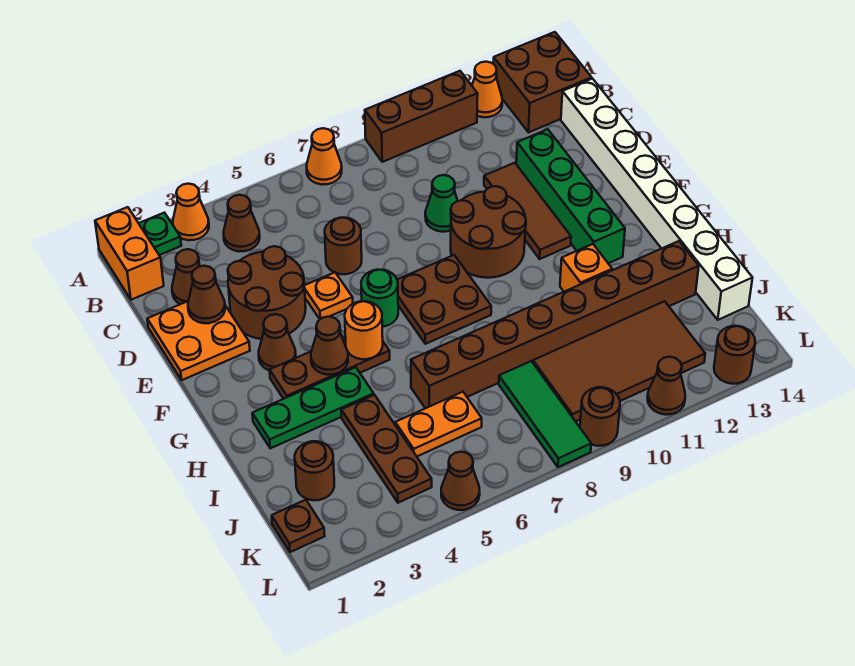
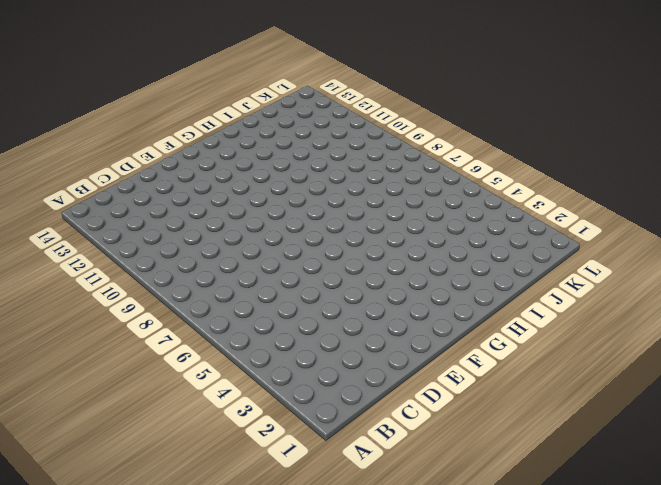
none -> orange brick A1:B1 level 1
none -> green plate A2 level 1
none -> orange cone A3 level 1
none -> orange cone A7 level 1

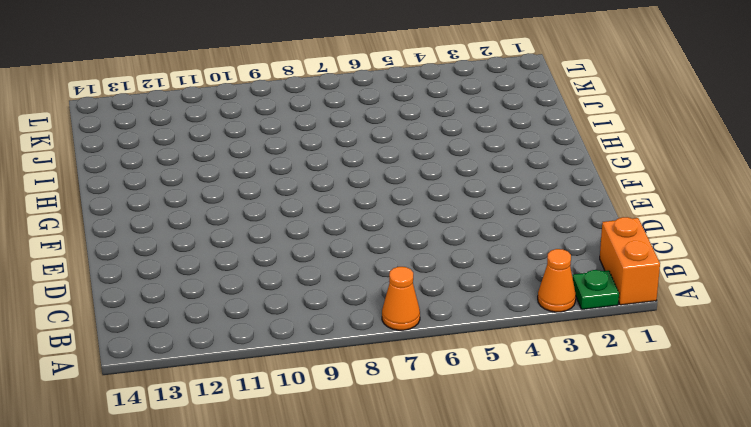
none -> brown brick A9:A11 level 1
none -> orange cone A12 level 1
none -> brown brick A13:B14 level 1
none -> brown cone B4 level 1

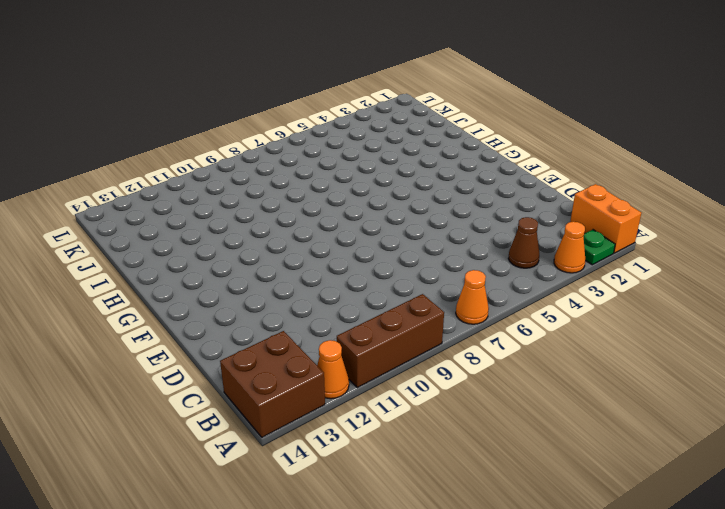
none -> brown cone C2 level 1
none -> white brick C14:J14 level 1
none -> orange plate D1:E2 level 1
none -> brown round brick D3:E4 level 1

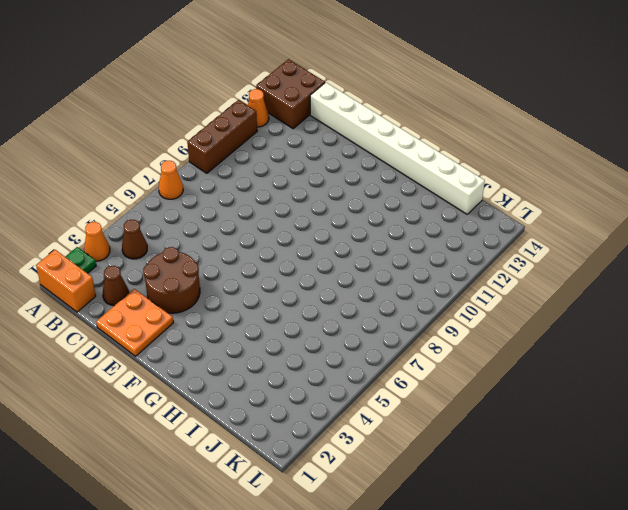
none -> brown round brick D6 level 1
none -> green cone D9 level 1
none -> brown tile D11:F11 level 1
none -> green brick D12:G12 level 1

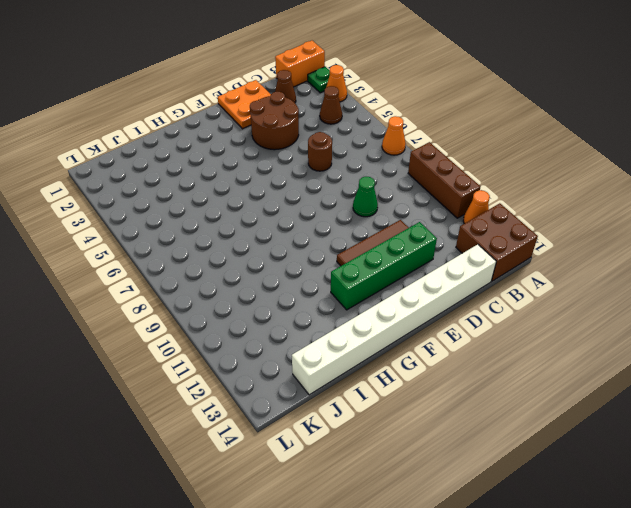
none -> orange plate E5 level 1
none -> brown round brick E9:F10 level 1
none -> brown cone F3 level 1
none -> green round brick F6 level 1

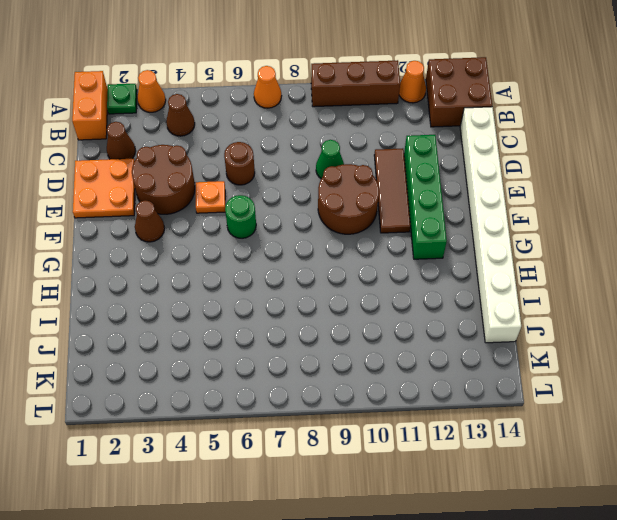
none -> brown plate F7:G8 level 1
none -> brown plate G3:G5 level 1
none -> green plate H2:H4 level 1
none -> orange brick H11 level 1

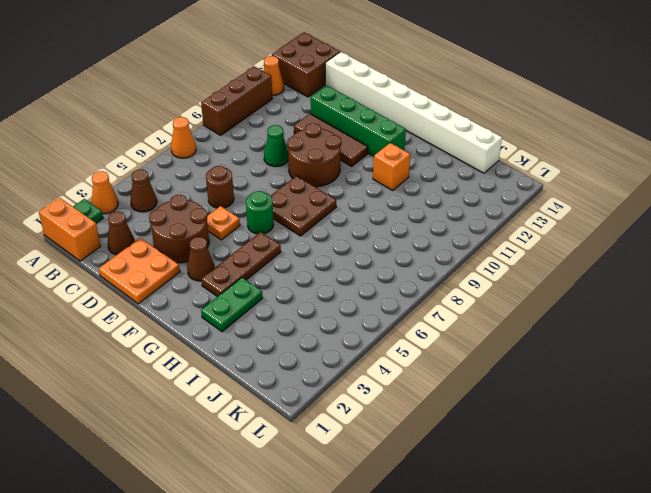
green plate H2:H3 level 1 -> green plate H2:H4 level 1
none -> brown plate I4:K4 level 1
none -> brown brick I6:I13 level 1
none -> brown round brick J2 level 1
none -> orange plate J5:J6 level 1

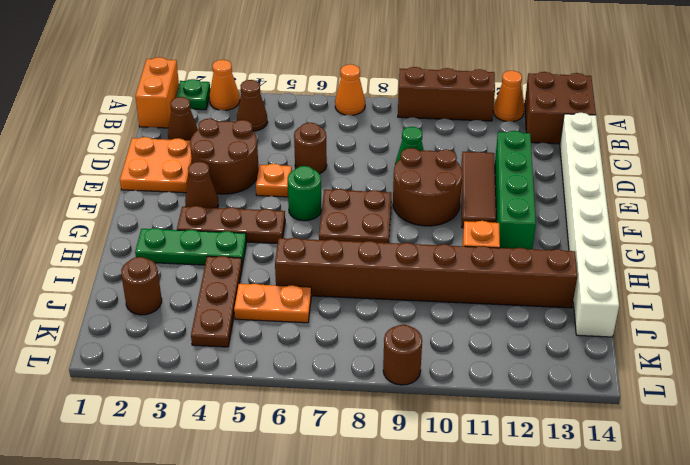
none -> green tile J8:L8 level 1
none -> brown tile J9:K12 level 1
none -> brown plate K1 level 1
none -> brown cone L5 level 1

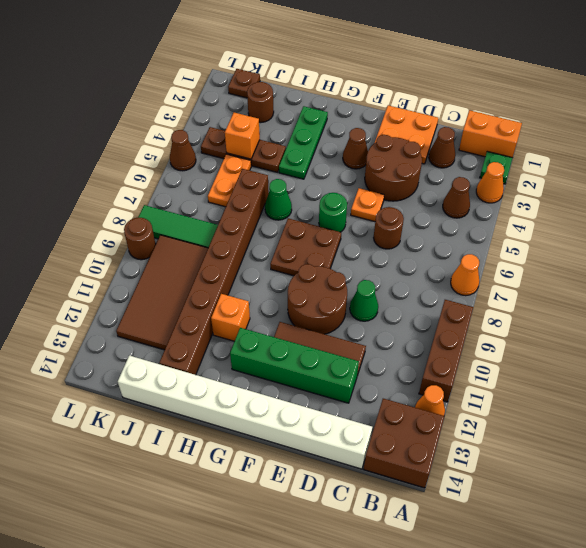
green cone H6 level 1 -> none
orange brick J4 level 2 -> none
none -> brown plate G3:G5 level 1
none -> brown cone L11 level 1
none -> brown round brick L13 level 1
none -> brown cone D2 level 2

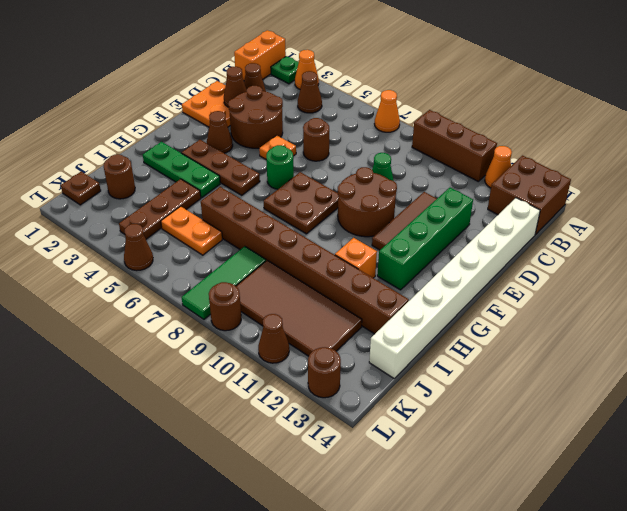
none -> brown cone G4 level 2
none -> orange round brick G5 level 2

